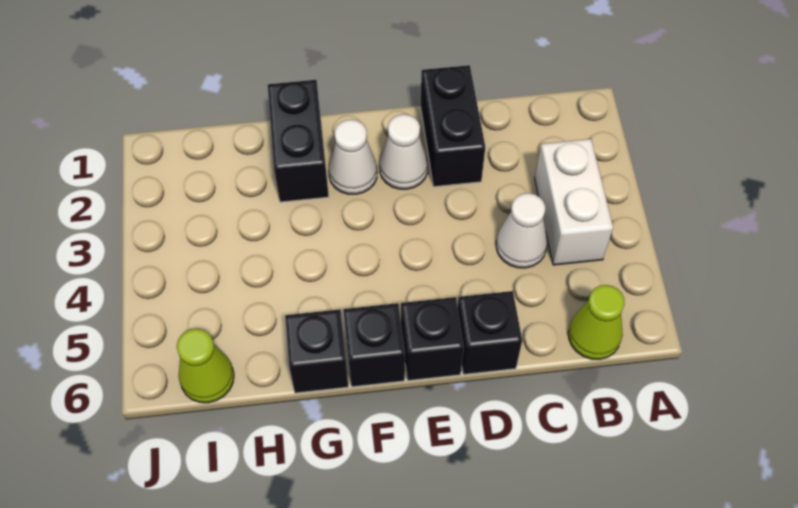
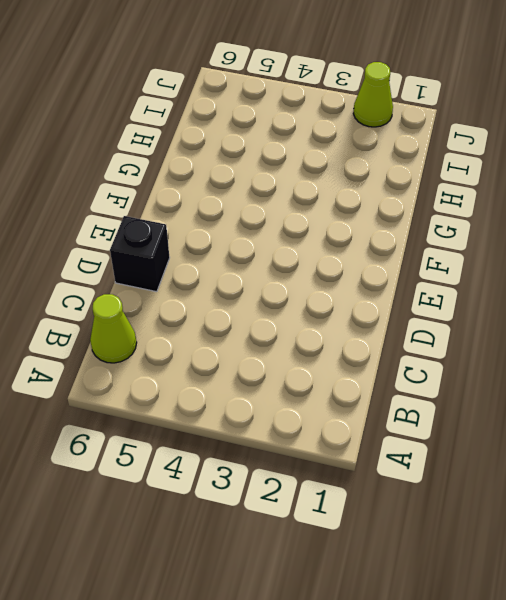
lime cone J2 level 1 -> lime cone I6 level 1
none -> white brick B3:B4 level 1
none -> white cone C4 level 1
none -> black brick D1:D2 level 1

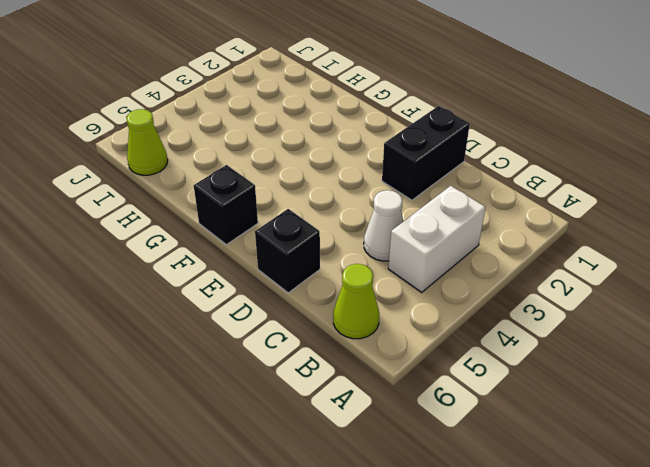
none -> white cone E2 level 1
none -> black brick E6 level 1
none -> white cone F2 level 1

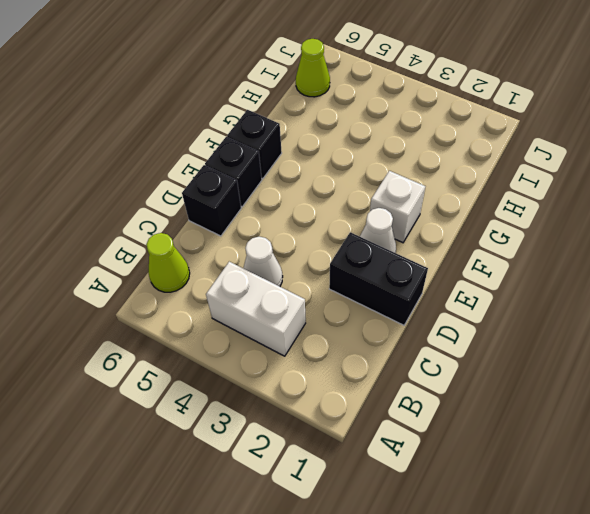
white brick F2 level 1 -> white cone F2 level 1
none -> black brick G1:G2 level 1
none -> black brick G6 level 1

